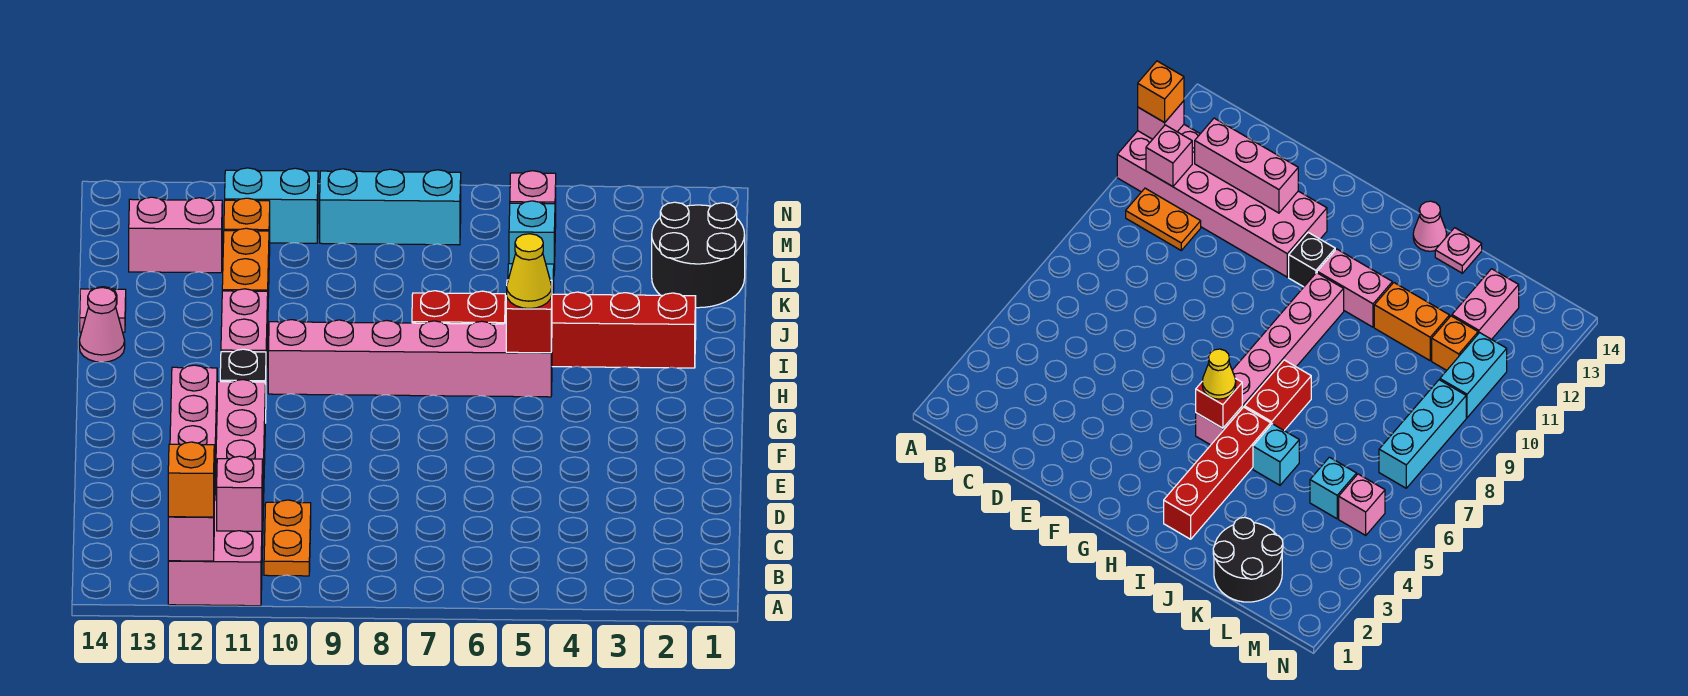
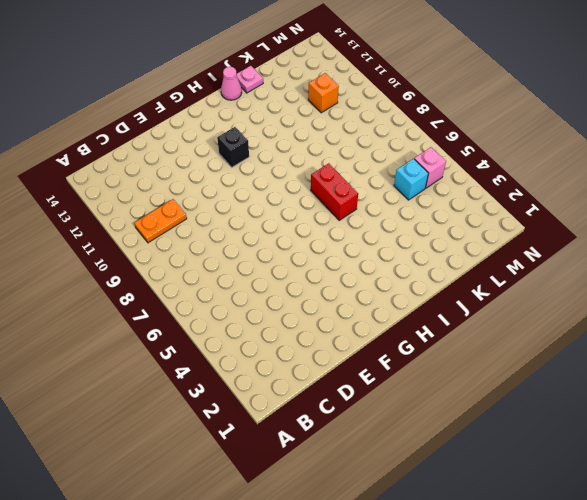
none -> pink brick A11:F12 level 1
none -> pink brick H5:H10 level 1
none -> pink brick H11:I11 level 1

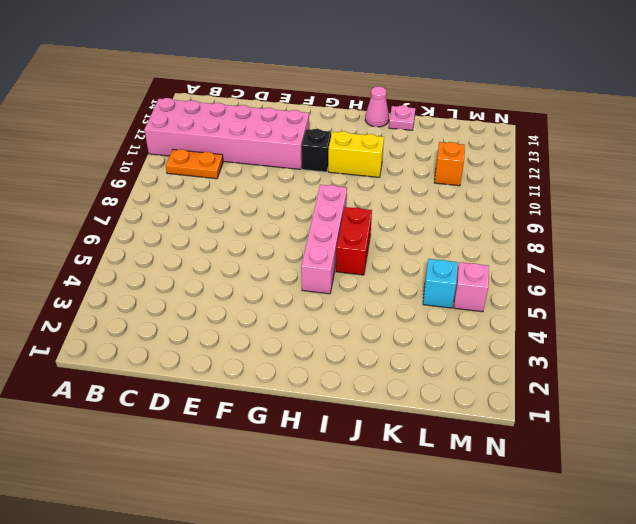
pink brick H5:H8 level 1 -> pink brick H5:H10 level 1
yellow brick H11:I11 level 1 -> pink brick H11:I11 level 1
none -> red brick I2:I5 level 1
none -> cyan brick J5 level 1
none -> orange brick J11:K11 level 1

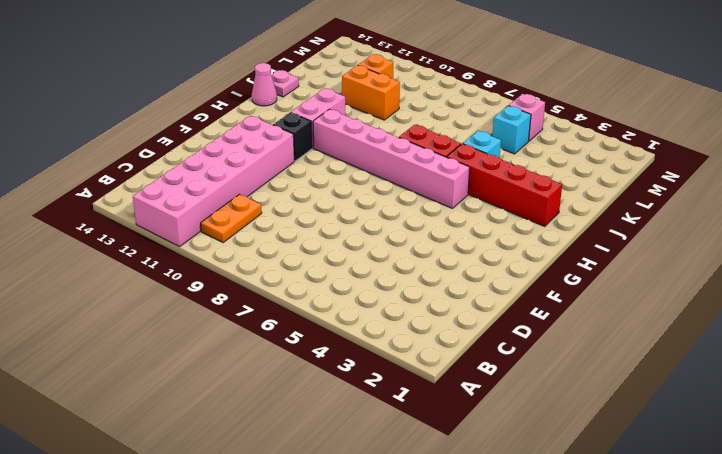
orange brick K10:K11 level 1 -> orange brick J11:K11 level 1
none -> black round brick K1:L2 level 1
none -> pink brick L12:L13 level 1
none -> cyan brick M7:M9 level 1

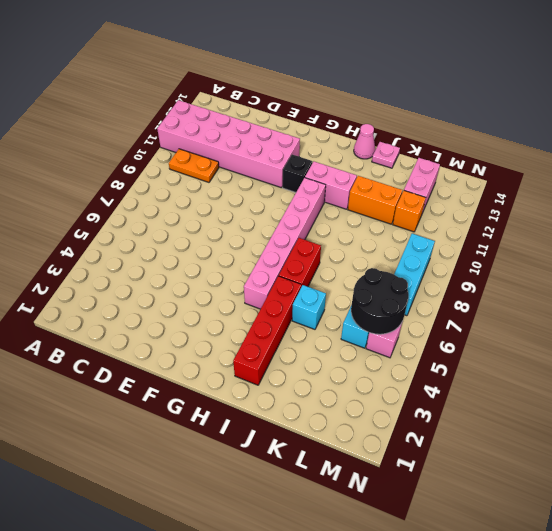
black round brick L5:M6 level 2 -> black round brick K1:L2 level 1
none -> cyan brick M10:M11 level 1
none -> pink brick A12 level 2
none -> pink brick B11 level 2

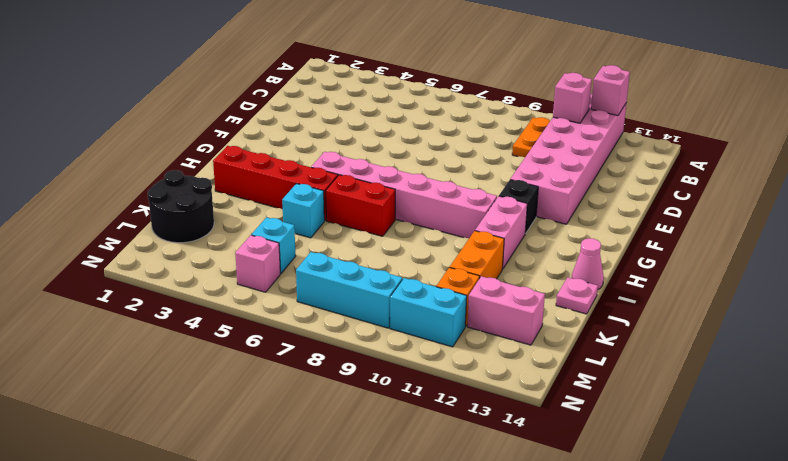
none -> pink brick C12:E12 level 2
none -> red brick H5 level 2
none -> orange brick A12 level 3

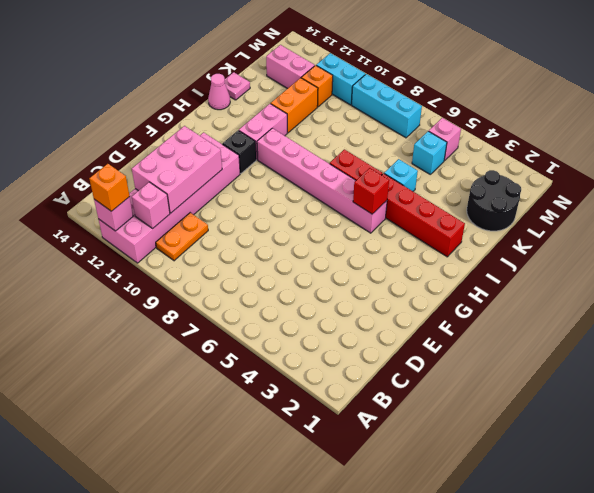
pink brick C11:E12 level 2 -> pink brick C12:E12 level 2
none -> yellow cone H5 level 3

